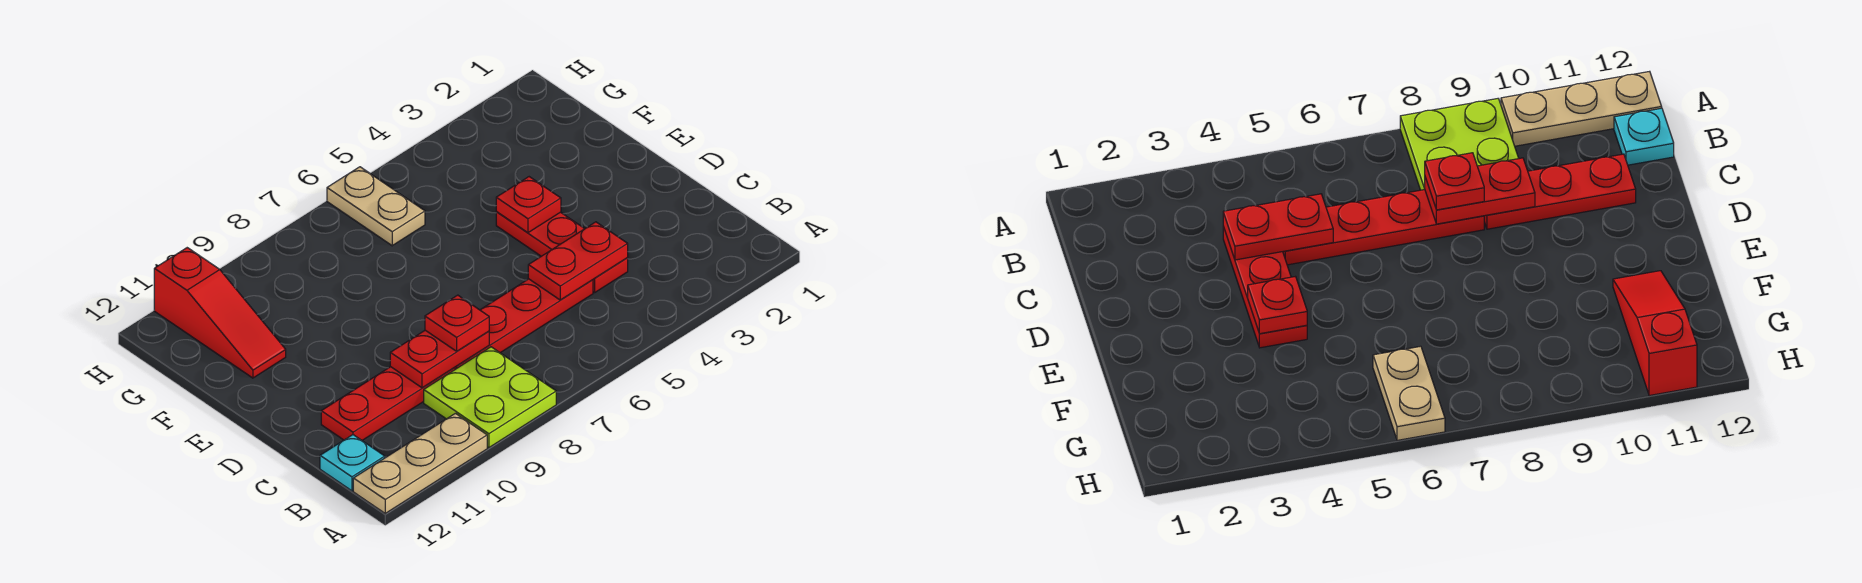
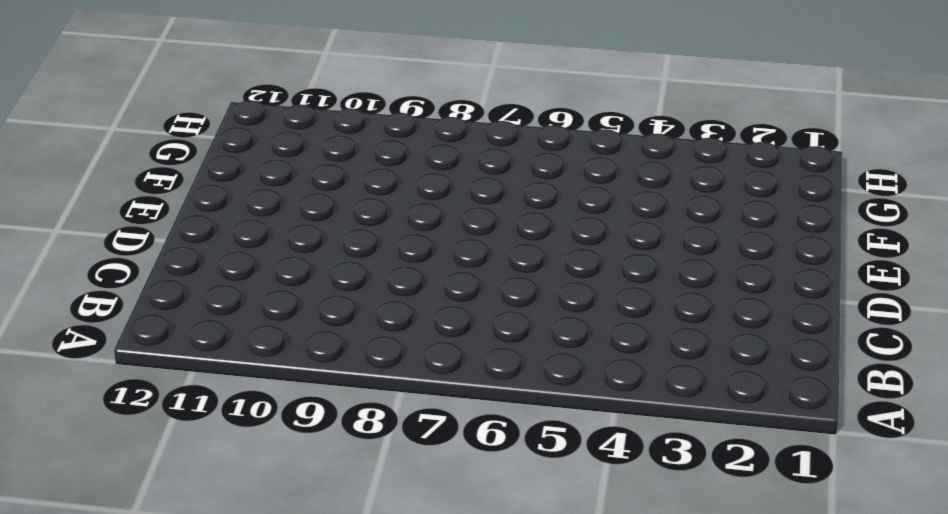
none -> lime plate A8:B9 level 1
none -> tan plate A10:A12 level 1
none -> cyan plate B12 level 1

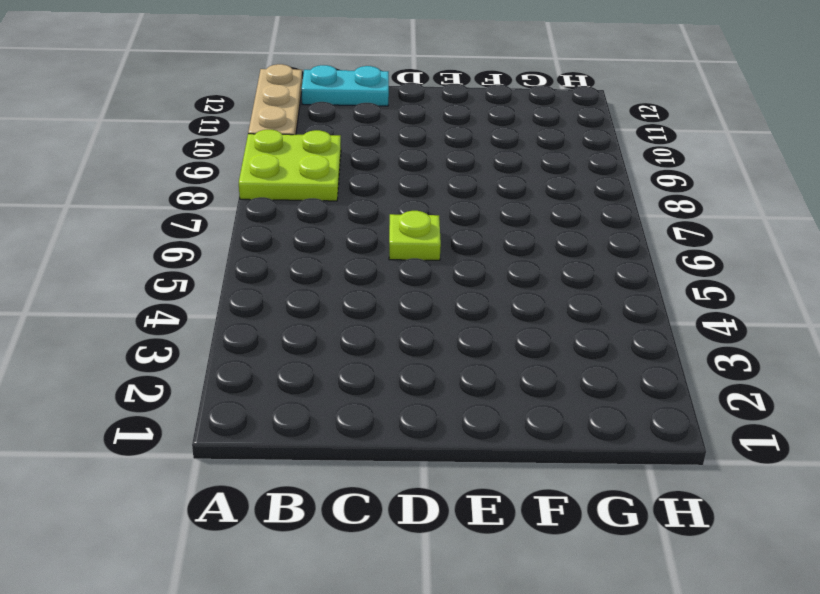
cyan plate B12:C12 level 1 -> cyan plate B12 level 1
lime plate D6 level 1 -> none
none -> red plate C4:E4 level 1
none -> red plate C5:C8 level 1
none -> red plate C9:C11 level 1

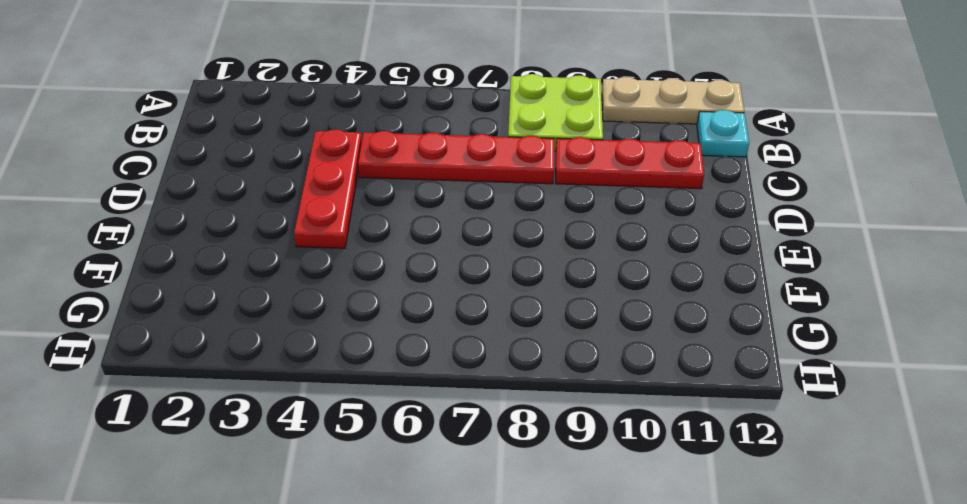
none -> red slope F11:H11 level 1 top H
none -> tan plate G6:H6 level 1
none -> red plate C4:C5 level 2

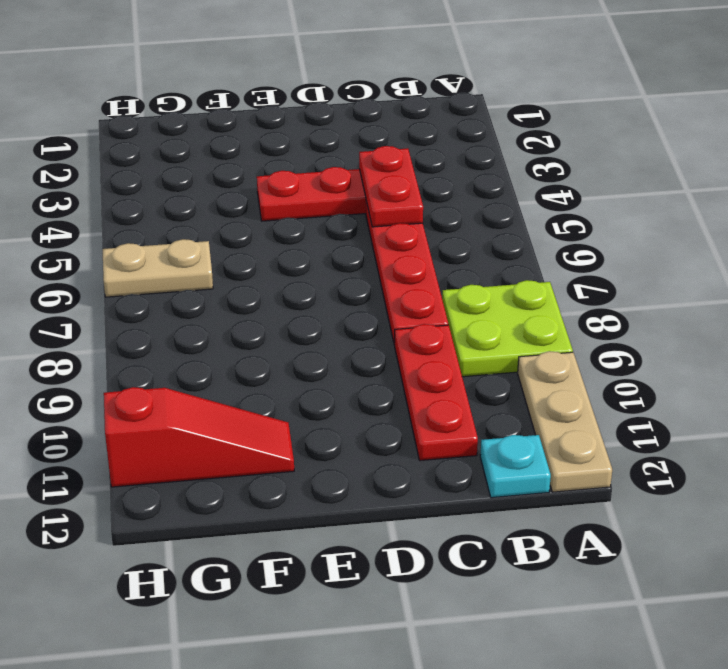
none -> red plate C8:C9 level 2
none -> red plate E4 level 2
none -> red plate C8 level 3

